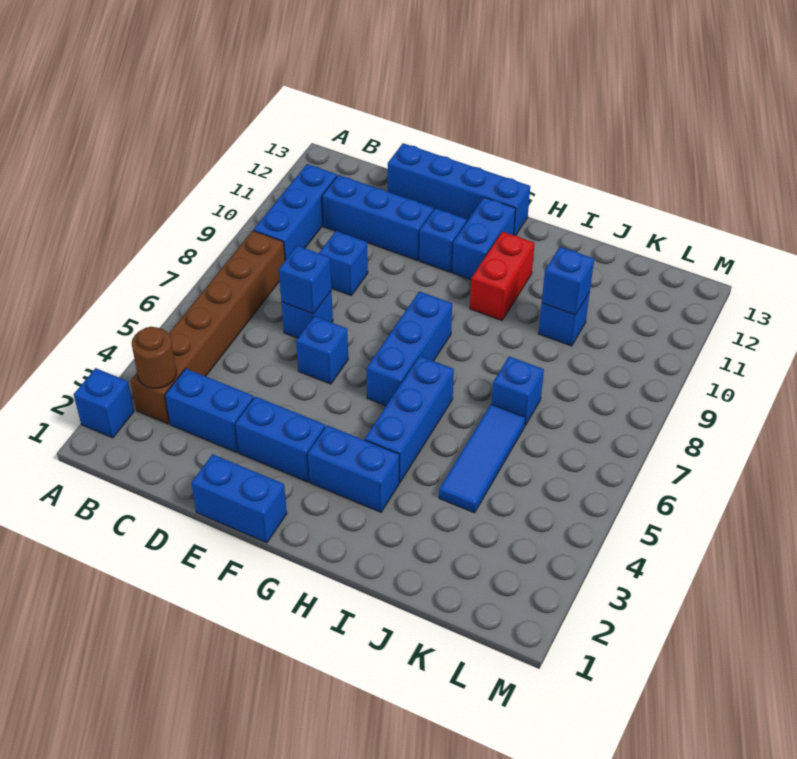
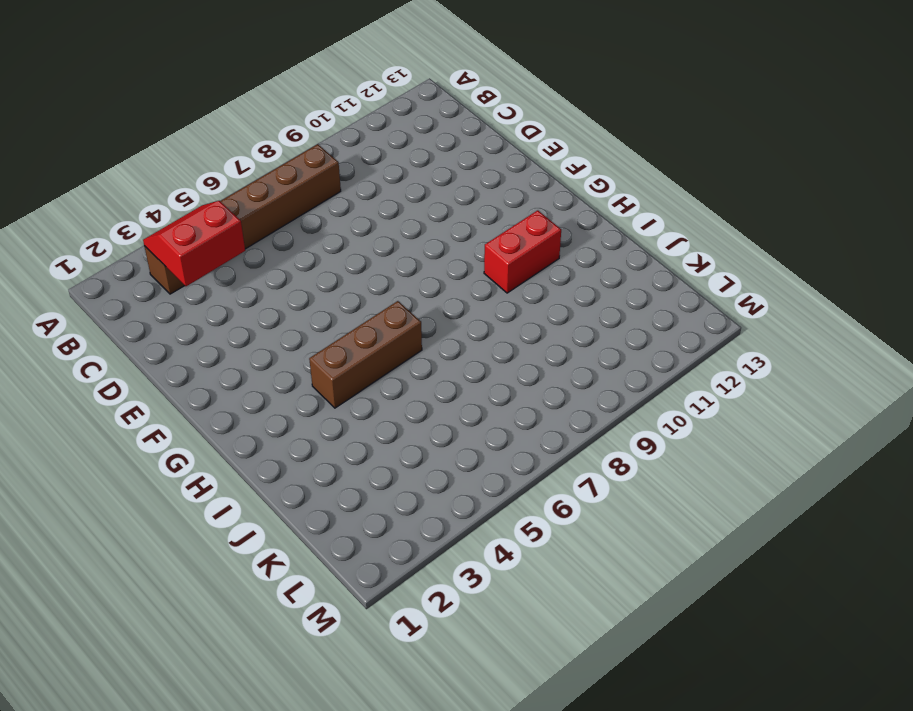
red slope B3:C4 level 2 top C -> brown round brick B3 level 2
brown brick H4:H6 level 1 -> blue brick H4:H6 level 1
none -> blue brick A2 level 1
none -> blue brick B9:B11 level 1
none -> blue brick C3:D3 level 1

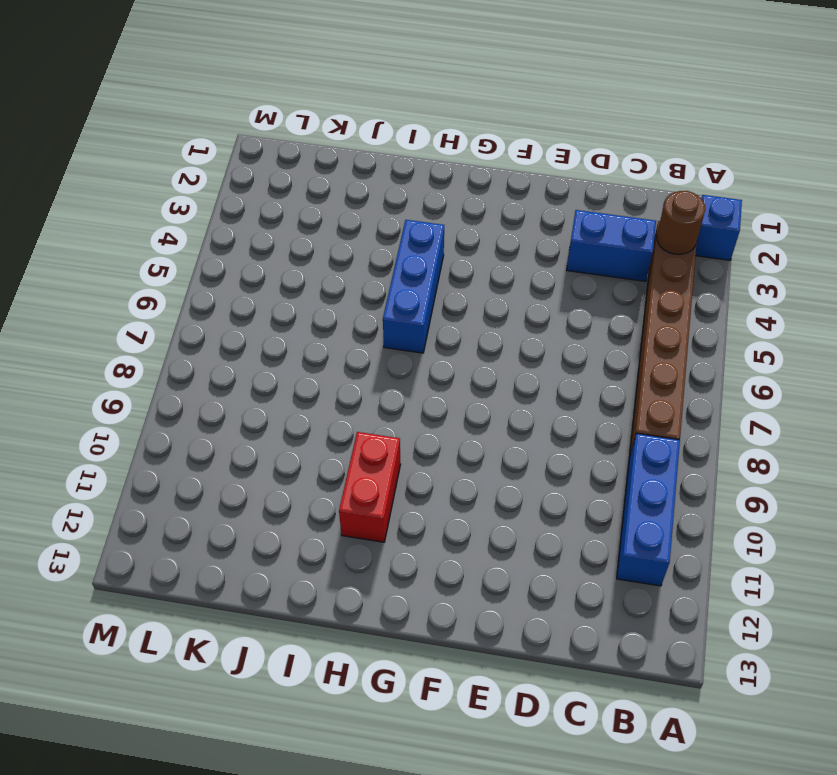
none -> blue brick C11:E11 level 1
none -> blue brick D7 level 1
none -> blue brick D9 level 1

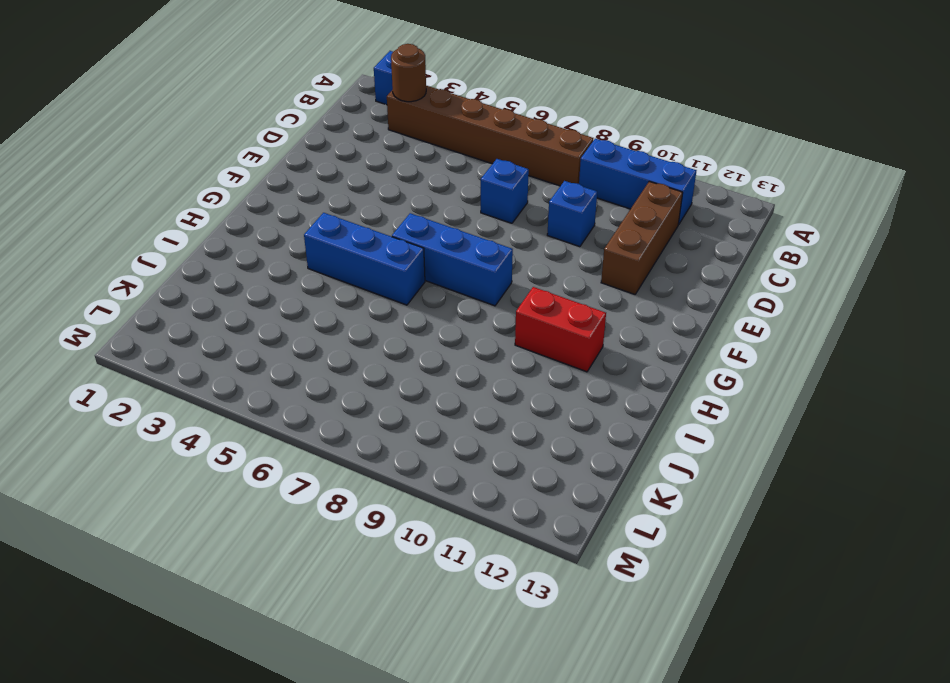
brown brick C11:E11 level 1 -> blue brick C11:E11 level 1
none -> blue brick C3:D3 level 1
none -> blue brick D13:G13 level 1
none -> blue brick E1:F1 level 1

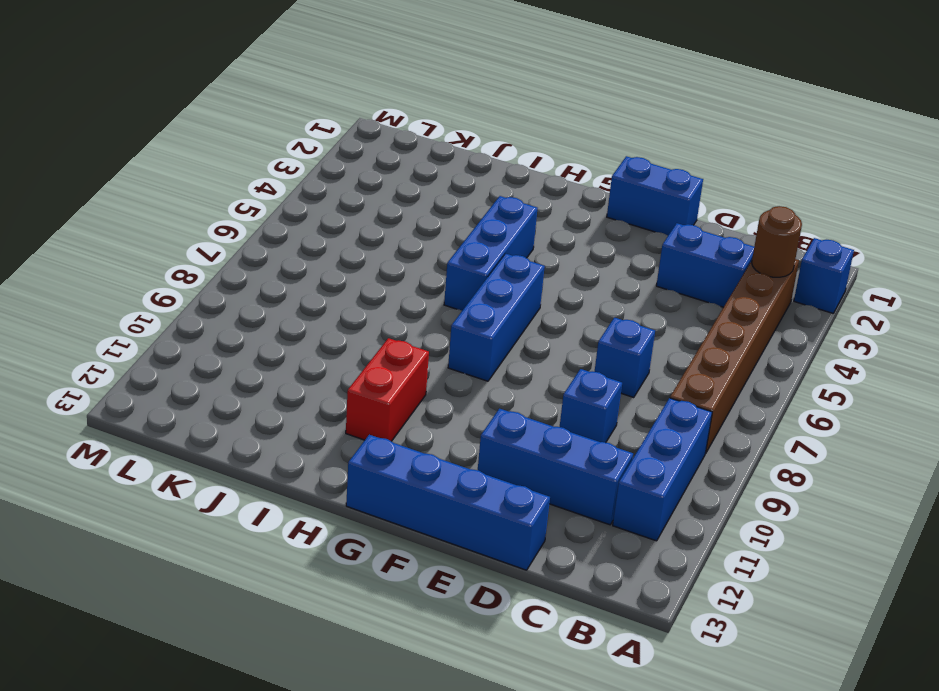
none -> blue brick E3:F3 level 1
none -> blue brick E6 level 1
none -> blue brick F11 level 1

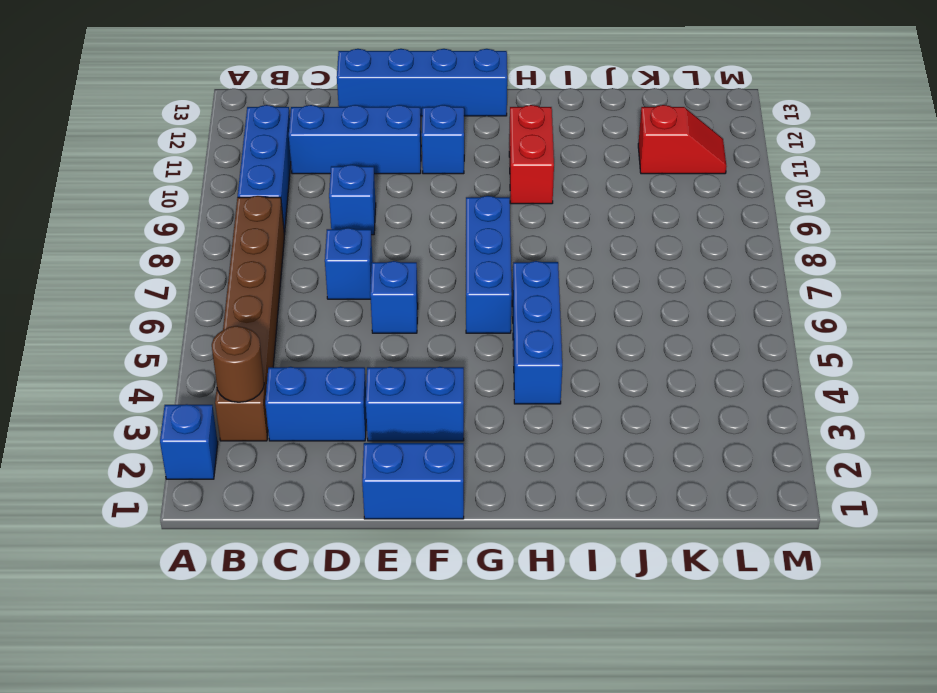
red slope K11:L11 level 1 top K -> none
none -> blue brick G3:H3 level 1
none -> blue brick G11:G12 level 1
none -> blue tile J4:J6 level 1

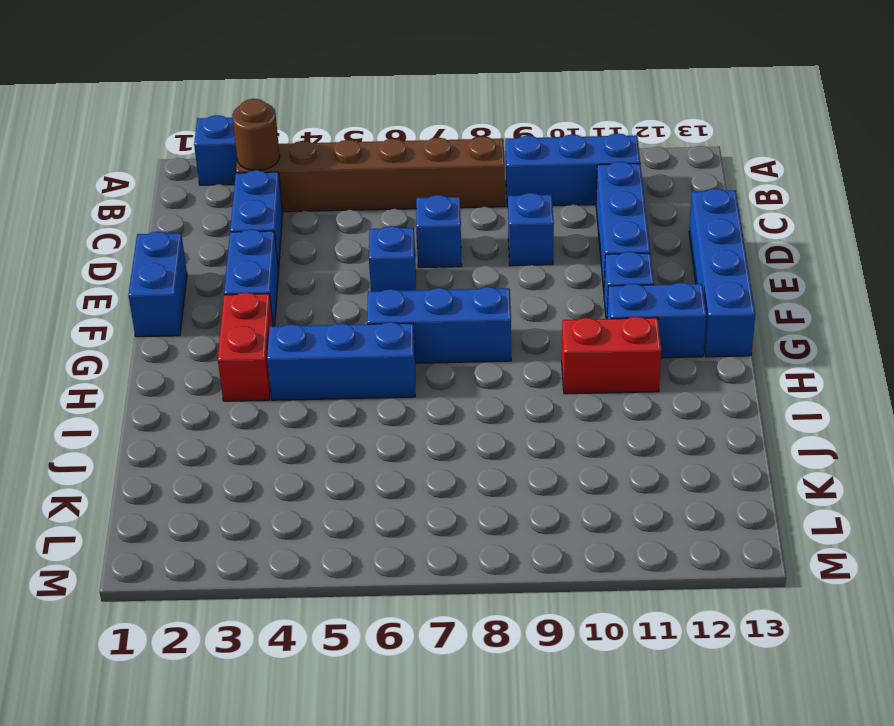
red brick G3:H3 level 1 -> blue brick G3:H3 level 1
none -> blue tile J4:J6 level 1
none -> blue brick J7 level 1
none -> blue brick J10 level 1

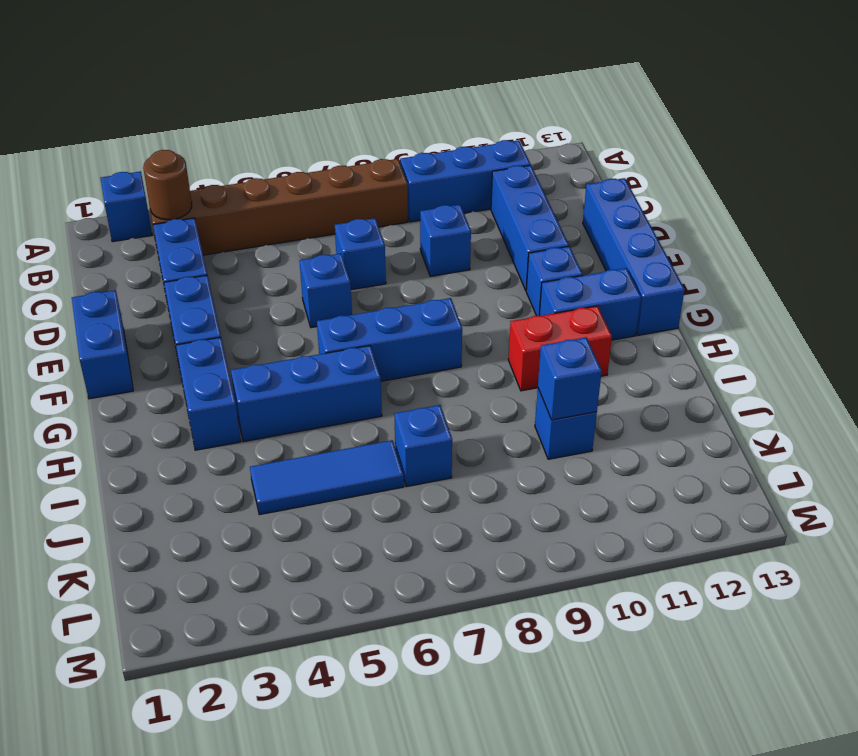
none -> blue brick D7 level 2

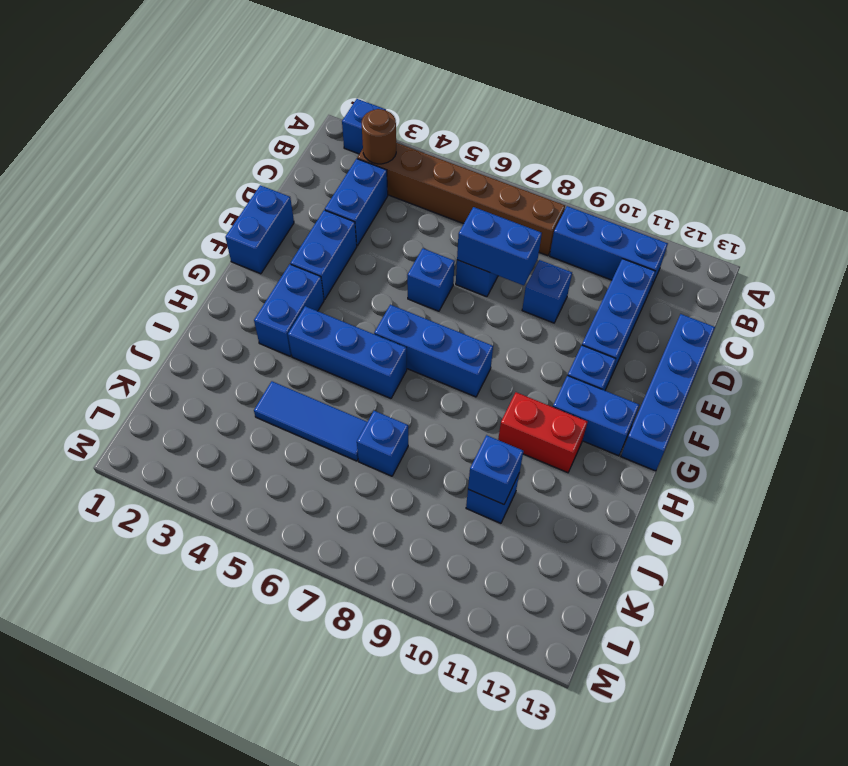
blue brick D7:D8 level 2 -> blue brick D7 level 2

